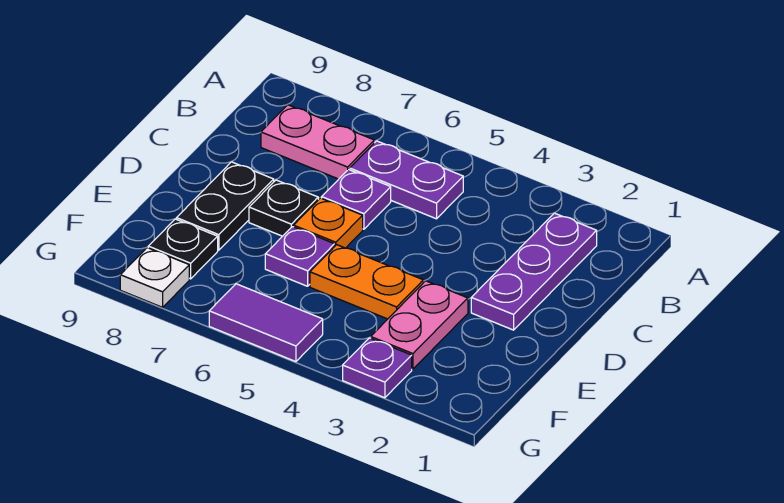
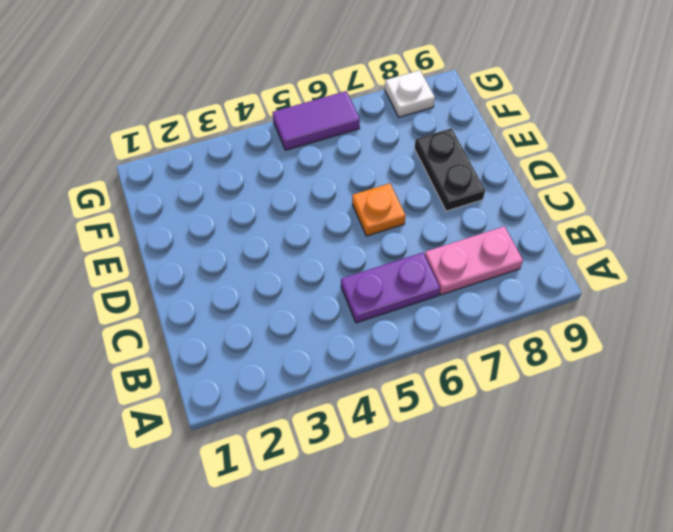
none -> purple plate B2:D2 level 1
none -> purple plate C6 level 1
none -> black plate D7 level 1

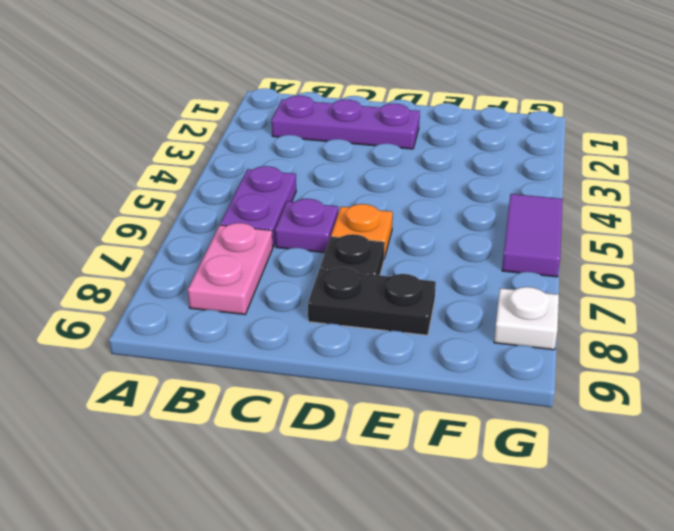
none -> pink plate E3:F3 level 1
none -> orange plate E4:E5 level 1
none -> purple plate E6 level 1

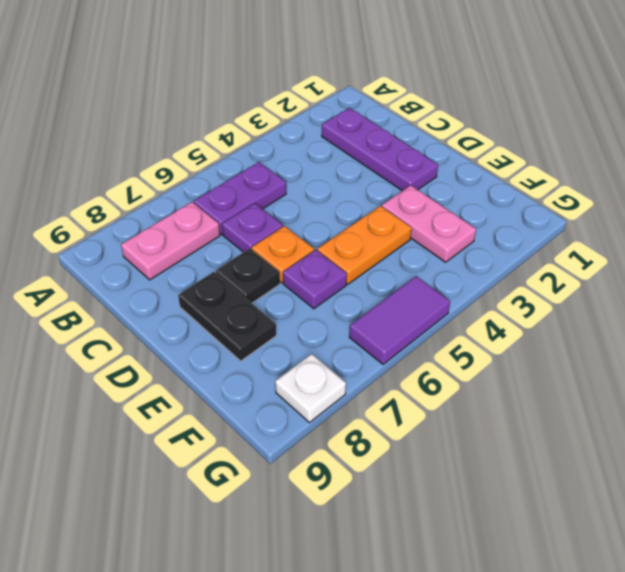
none -> black plate F8 level 1
none -> purple plate G3 level 1

